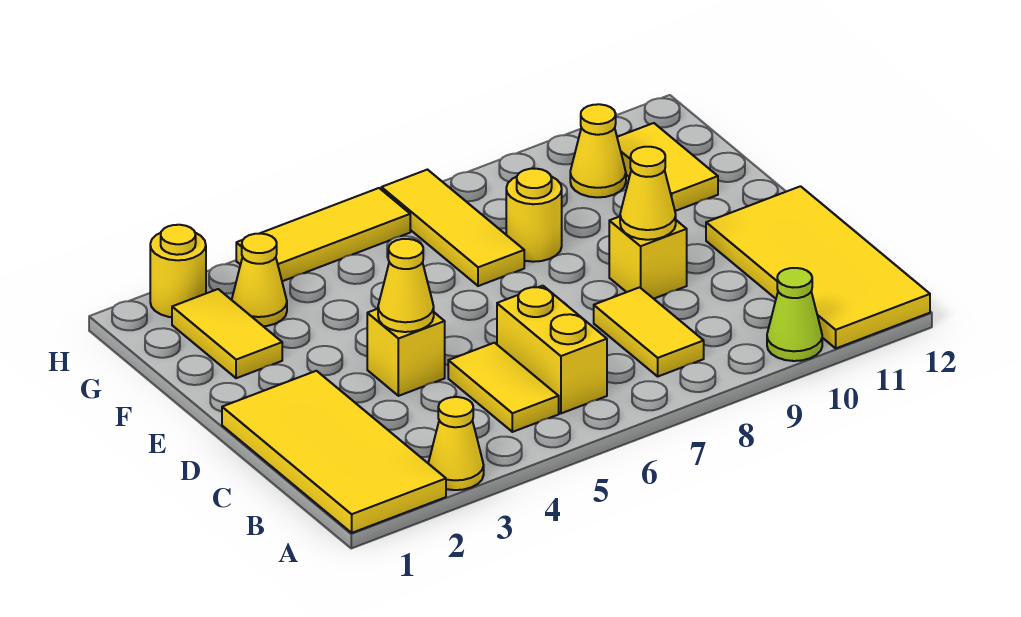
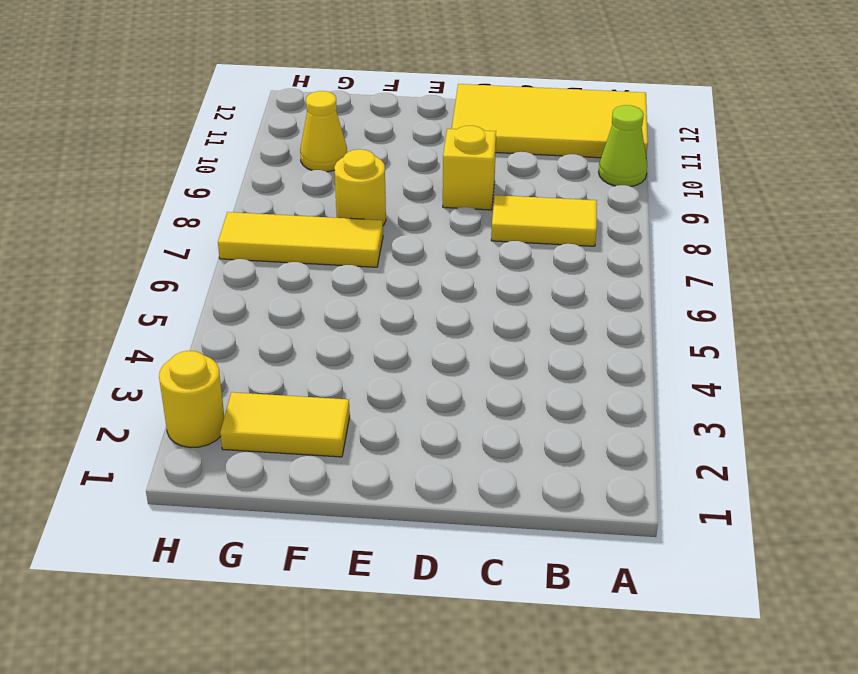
none -> yellow tile A1:D2 level 1
none -> yellow cone A3 level 1
none -> yellow tile B5:C5 level 1

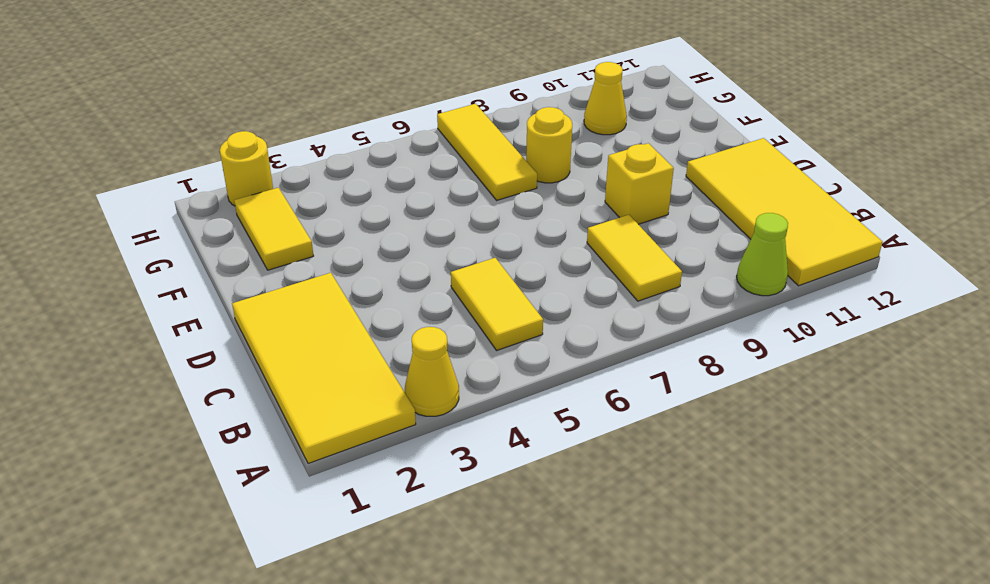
none -> yellow brick B6:C6 level 1
none -> yellow brick D4 level 1
none -> yellow tile F11:G11 level 1

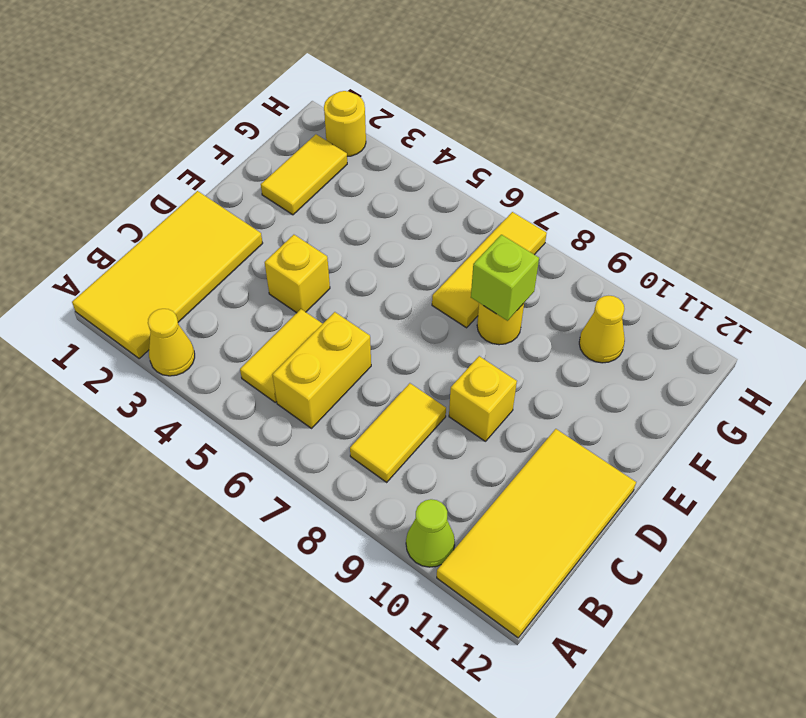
lime brick F8 level 2 -> none
none -> yellow tile F11:G11 level 1
none -> yellow cone G3 level 1
none -> yellow tile H4:H6 level 1

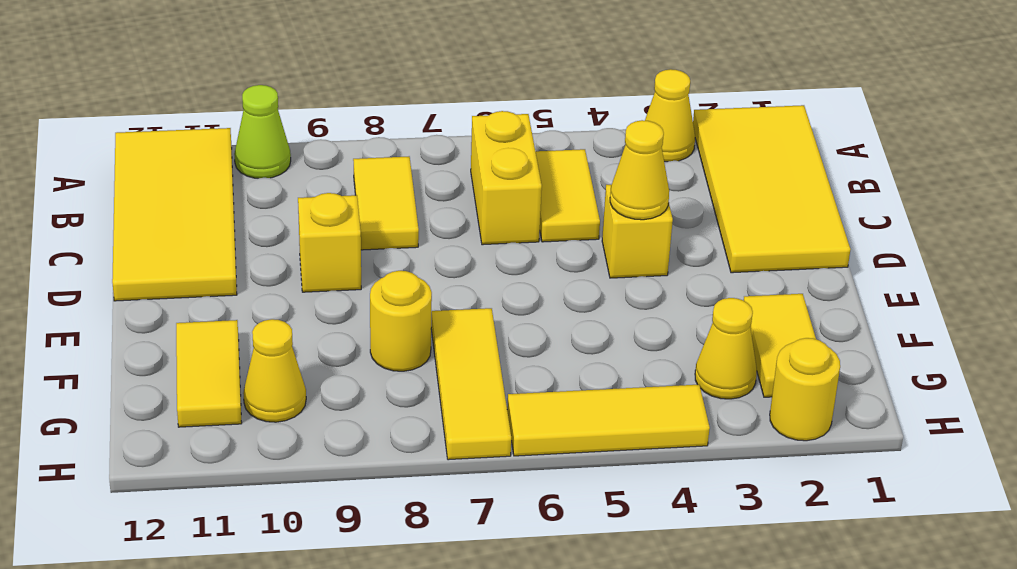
none -> yellow cone D9 level 2

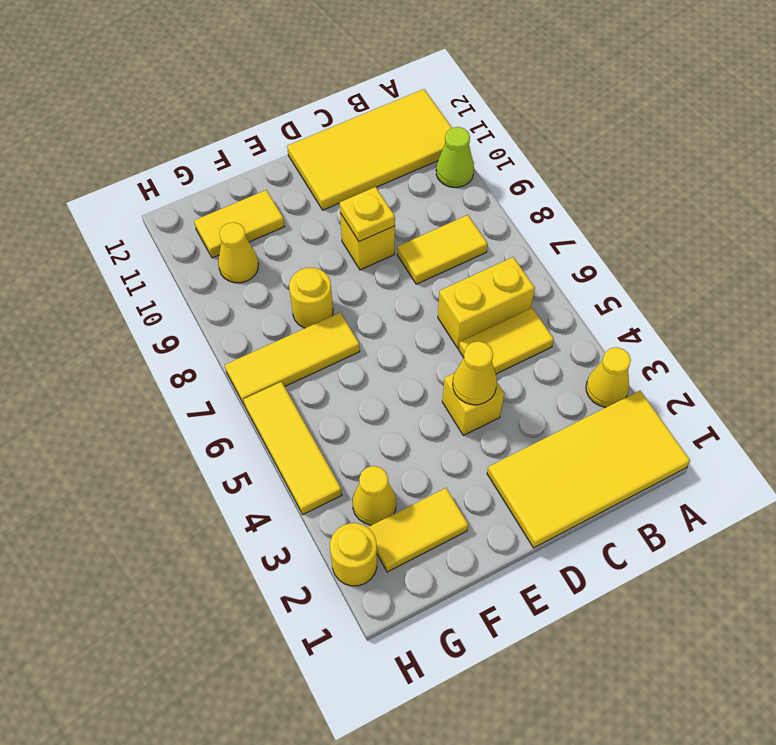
yellow plate D9 level 2 -> yellow cone D9 level 2

